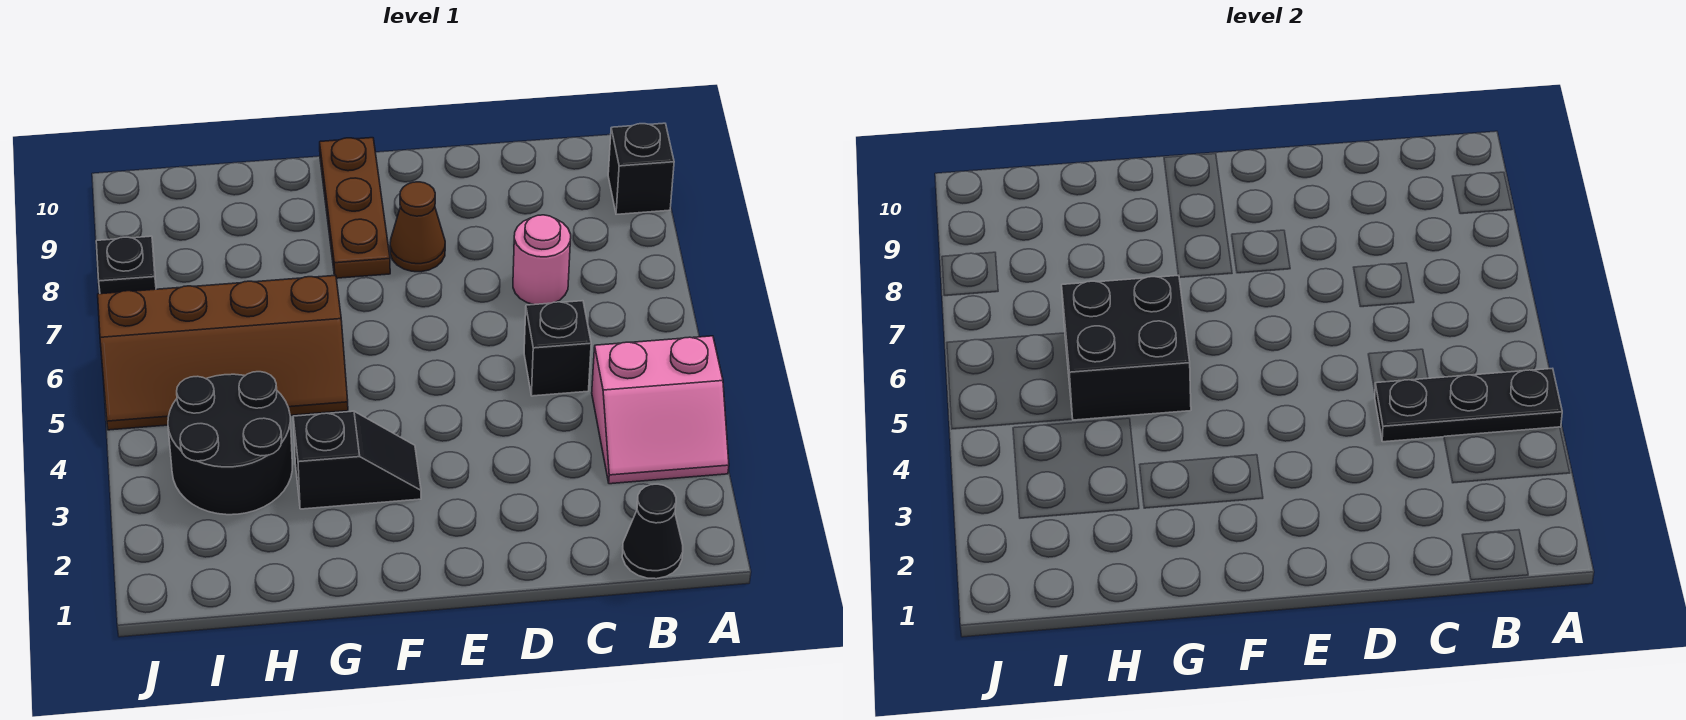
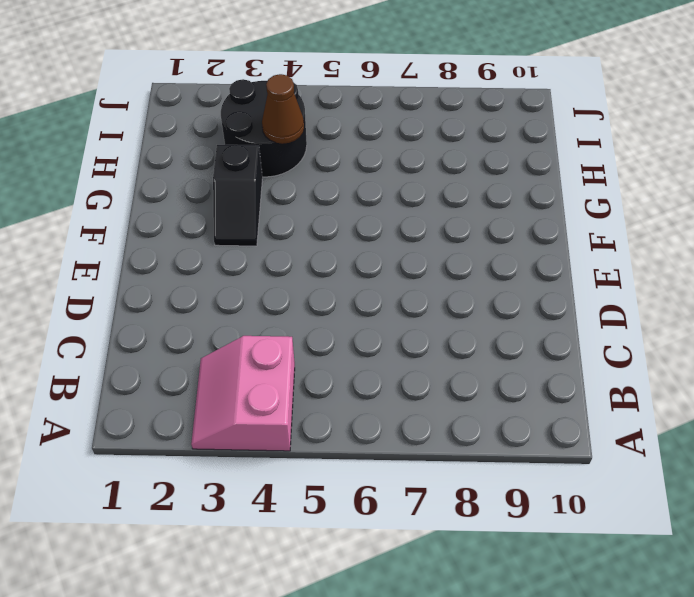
brown cone H4 level 2 -> brown cone E8 level 1
none -> black brick A9 level 1
none -> black cone B1 level 1
none -> black brick C5 level 1

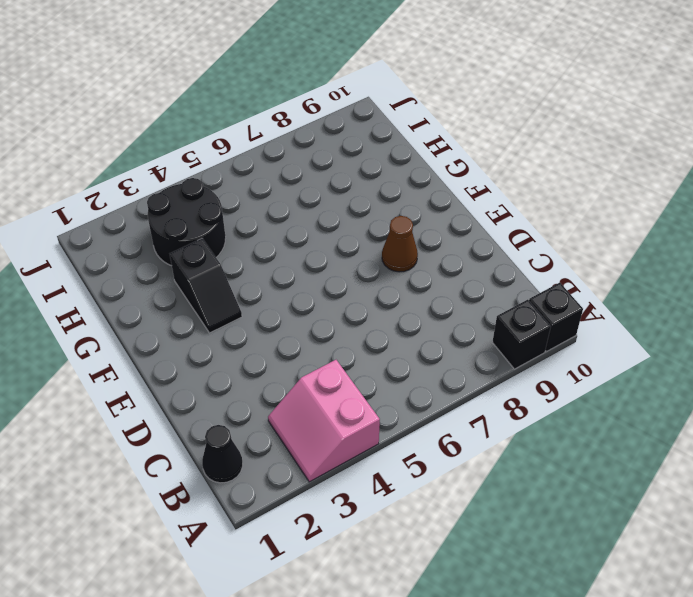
black brick A10 level 1 -> black brick C5 level 1
none -> pink round brick C7 level 1
none -> brown plate F8:F10 level 1
none -> brown slope G5:J6 level 1 top 6

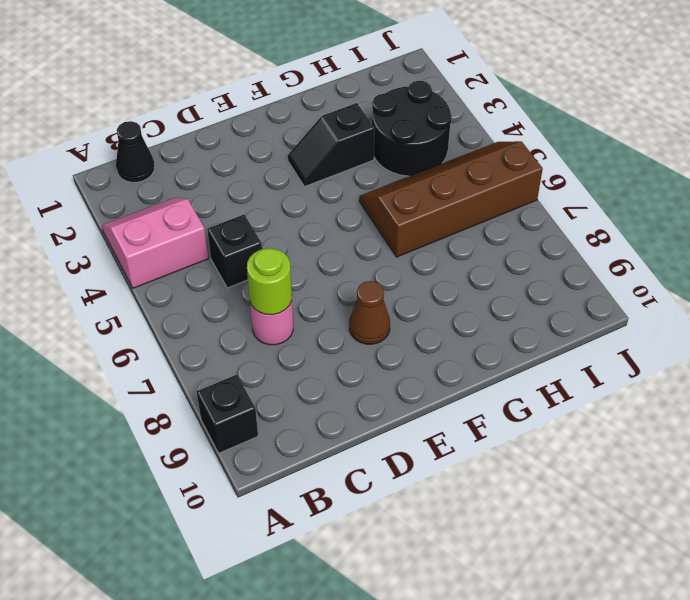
lime round brick C7 level 2 -> none
none -> brown plate F8:F10 level 1
none -> black plate J8 level 1
none -> black plate A4:C4 level 2

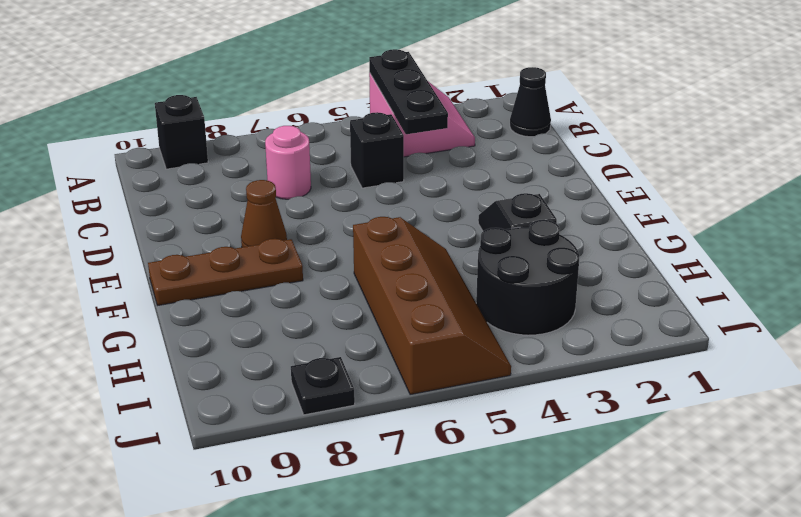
none -> black brick G5:H6 level 2

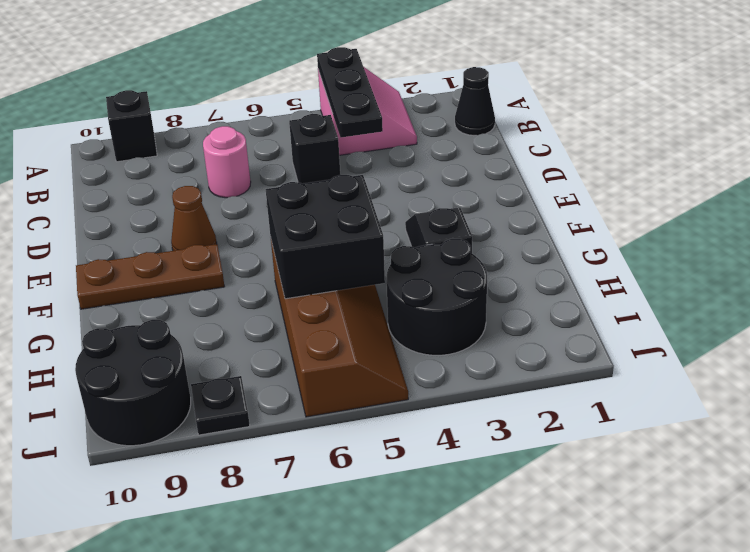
black round brick I9:J10 level 1 -> none

